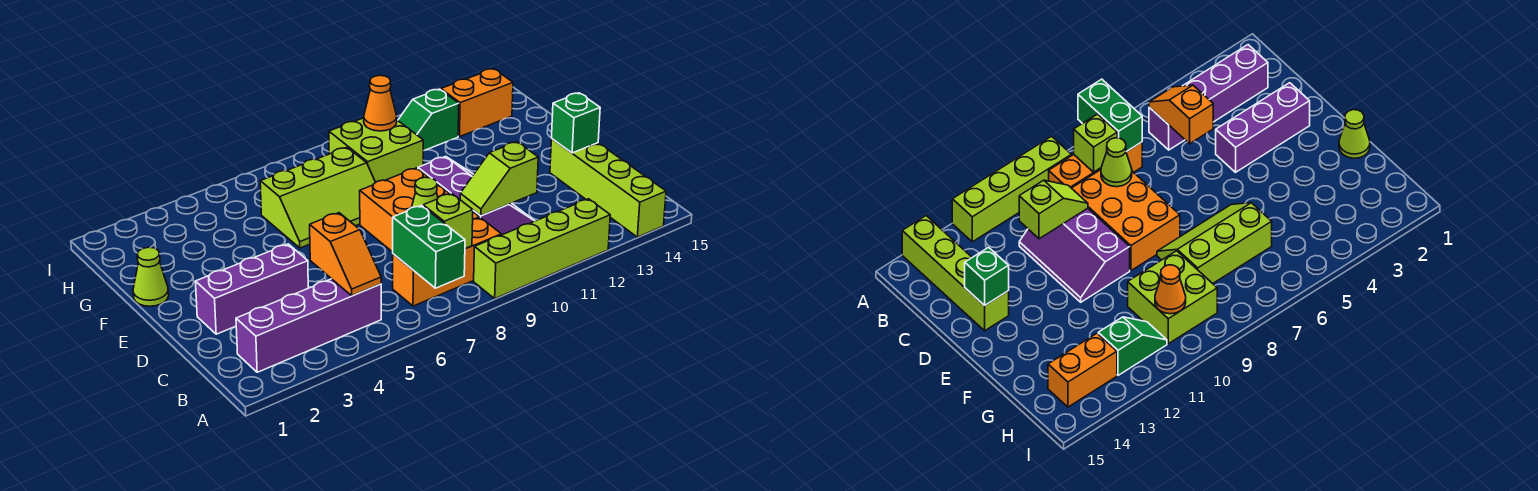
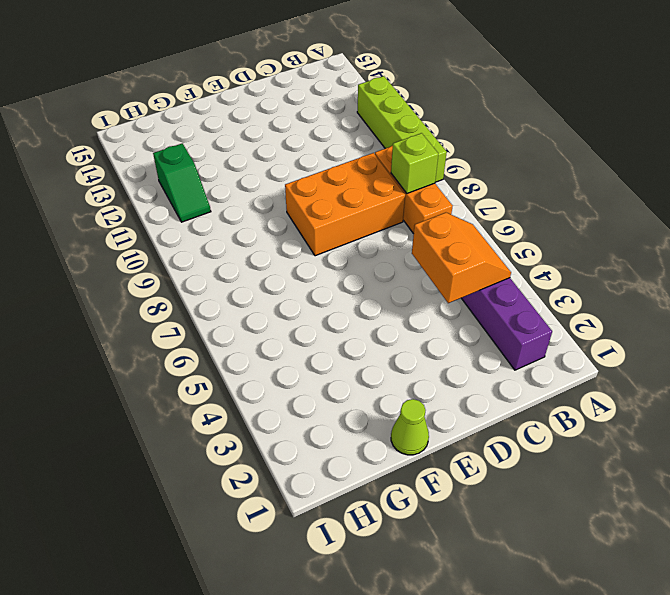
orange slope B4:C5 level 2 top C -> orange slope B5:C5 level 2 top C
none -> lime brick A14:D14 level 1
none -> purple slope C10:E11 level 1 top 10
none -> purple brick D2:D4 level 1

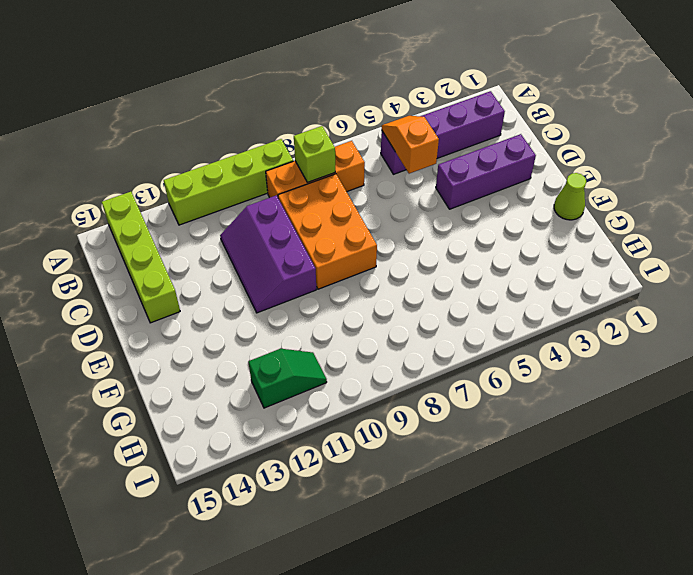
none -> lime slope F6:G8 level 1 top G
none -> lime brick G9:H10 level 1
none -> orange brick H13:H14 level 1

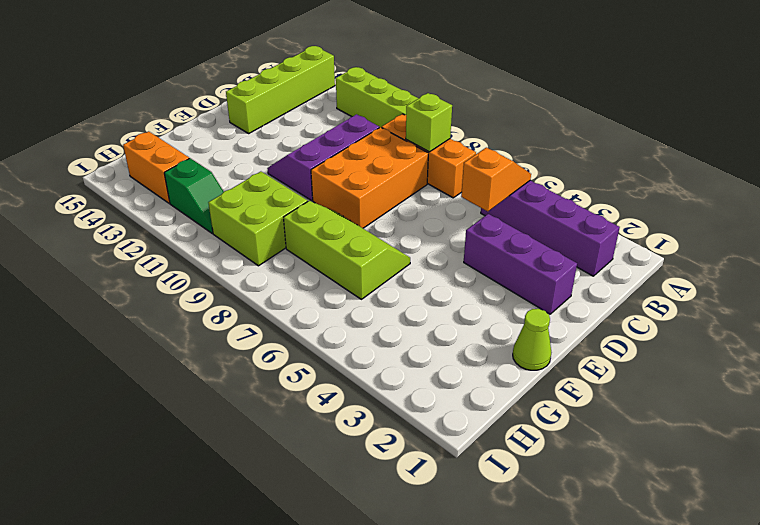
none -> green brick A7:B7 level 2
none -> lime cone C8 level 2
none -> lime slope C10:C11 level 2 top 11

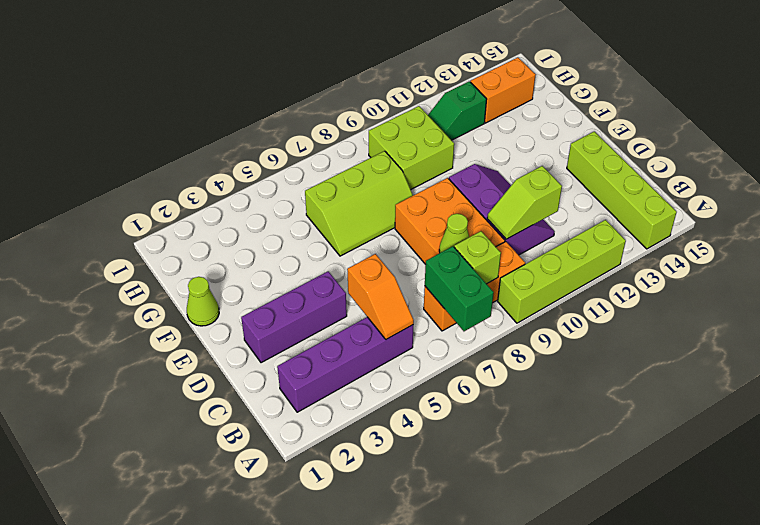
none -> green brick D14 level 2
none -> orange cone H10 level 2

